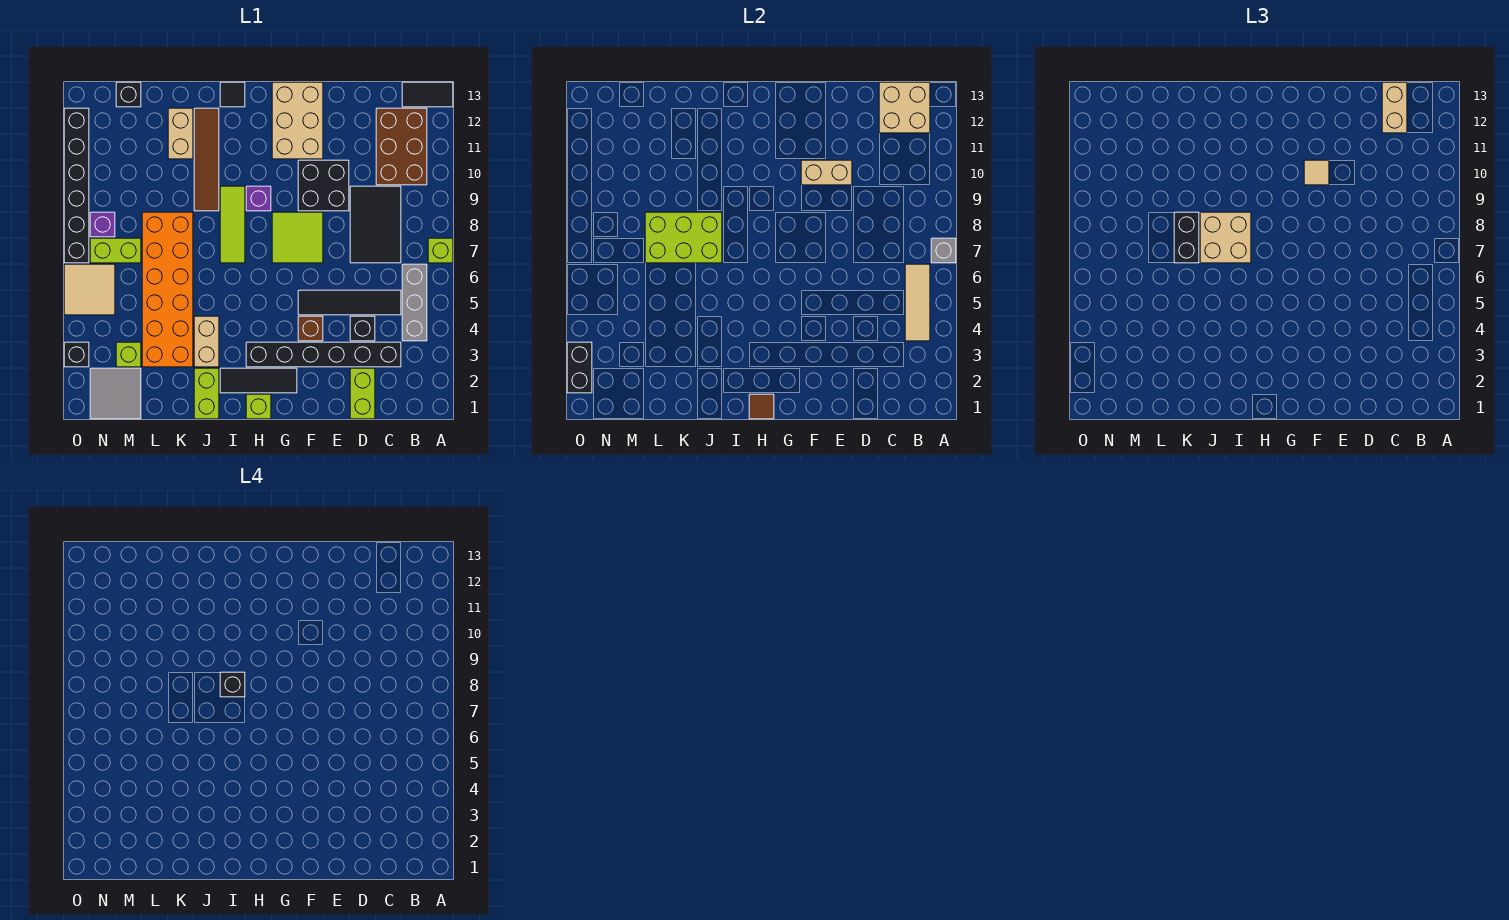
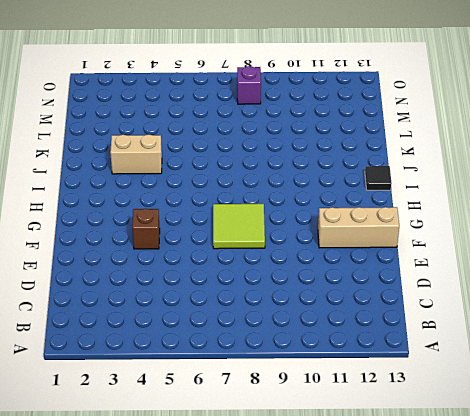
tan brick F11:F13 level 1 -> tan brick F11:G13 level 1
none -> lime brick A7 level 1
none -> black tile A13:B13 level 1
none -> grey brick B4:B6 level 1
none -> brown brick B10:C12 level 1

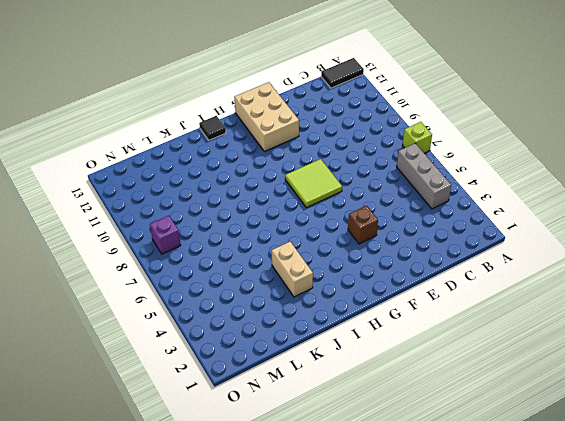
none -> brown brick B10:C12 level 1
none -> black brick C3:H3 level 1
none -> black tile C5:F5 level 1
none -> black tile C7:D9 level 1

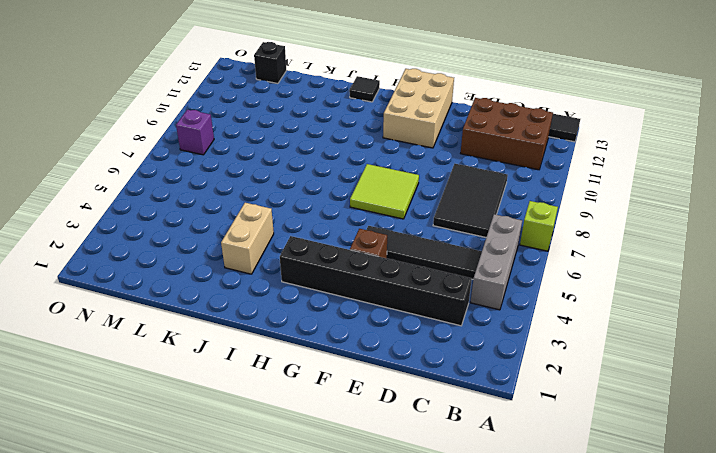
brown brick B11:D12 level 1 -> brown brick B10:C12 level 1
none -> lime brick D1:D2 level 1
none -> black brick D4 level 1
none -> black brick E9:F10 level 1
none -> black tile G2:I2 level 1

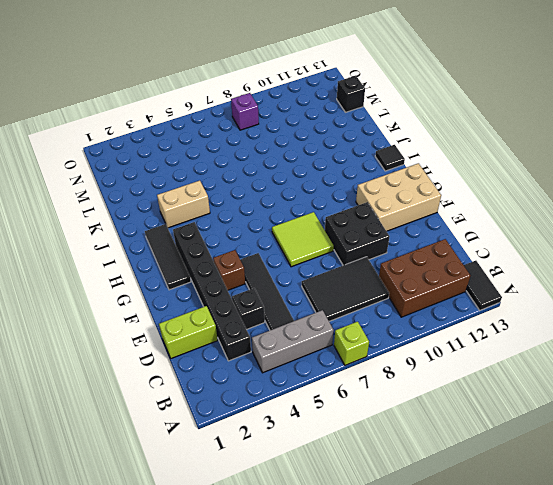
none -> lime brick H1 level 1
none -> purple brick H9 level 1
none -> lime tile I7:I9 level 1
none -> lime brick J1:J2 level 1

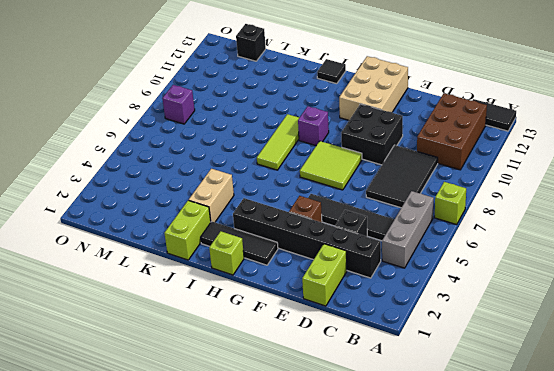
none -> brown tile J9:J12 level 1
none -> orange brick K3:L8 level 1
none -> tan brick K11:K12 level 1
none -> grey tile M1:N2 level 1

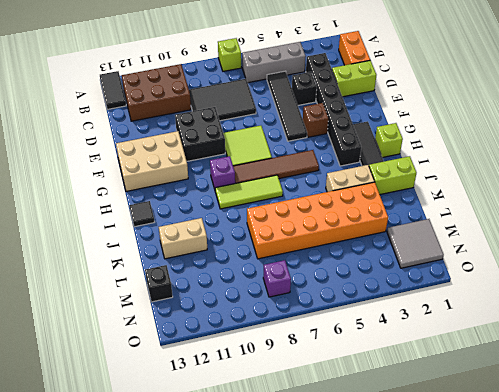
orange brick B1:C1 level 1 -> none
brown tile H5:H8 level 1 -> brown tile J9:J12 level 1
none -> lime brick M3 level 1
none -> lime brick M7:N7 level 1
none -> tan tile N5:O6 level 1
none -> black brick O3 level 1

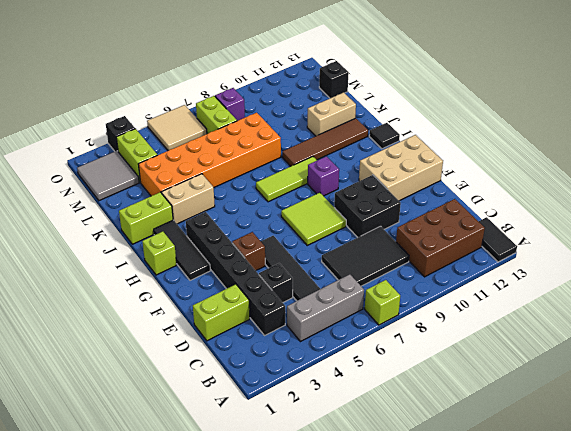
lime brick M3:N3 level 1 -> lime brick M3 level 1
none -> black brick O7:O12 level 1
none -> grey brick A7 level 2
none -> tan tile B4:B6 level 2
none -> tan brick B12:C13 level 2

